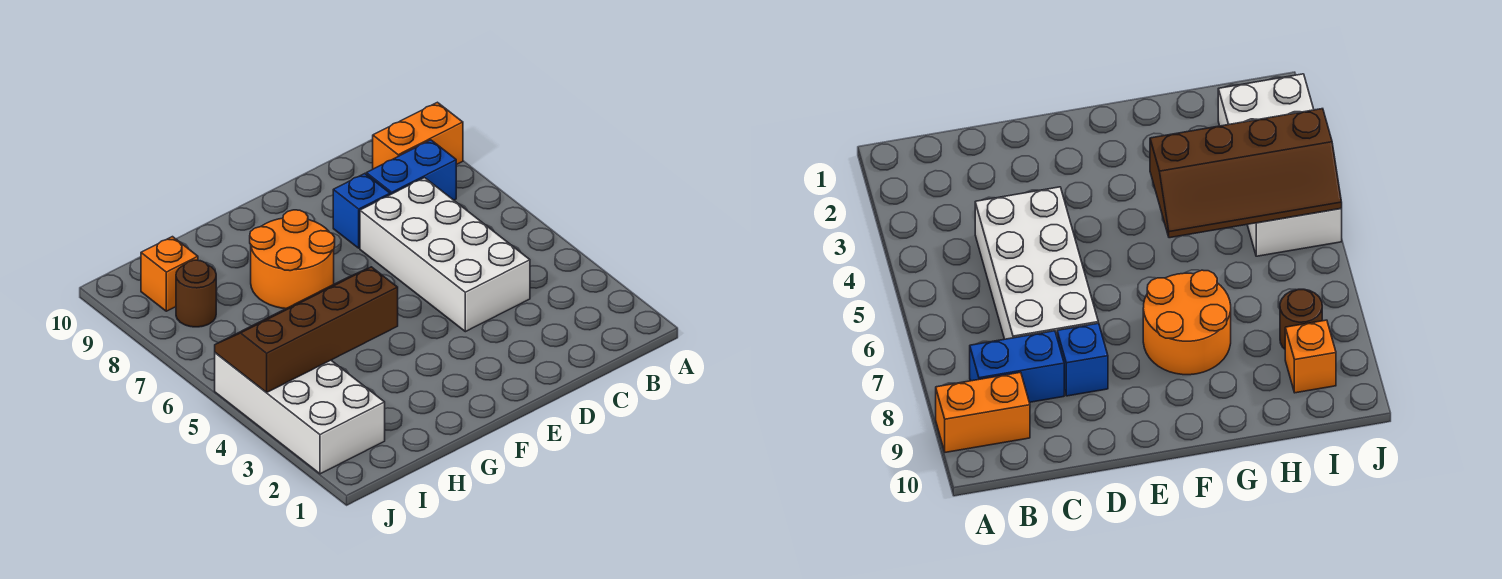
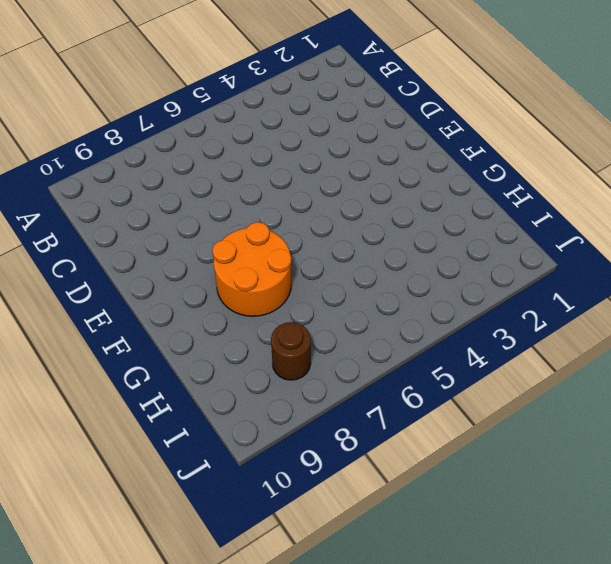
none -> orange brick A9:B9 level 1
none -> blue brick B8:C8 level 1

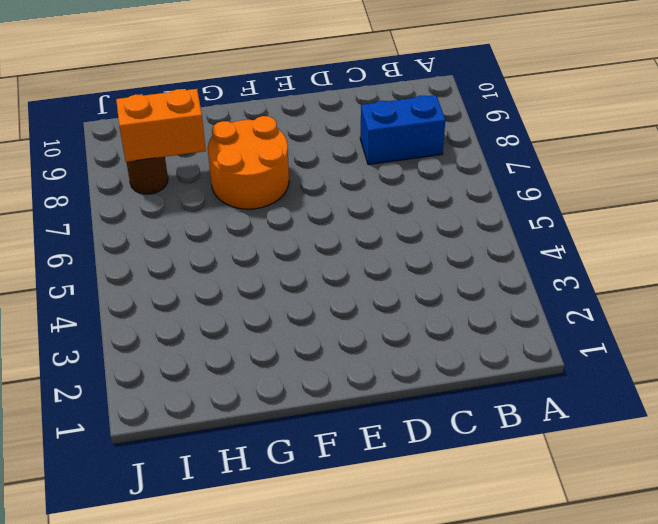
orange brick H8:I8 level 2 -> orange brick A9:B9 level 1
none -> white brick C4:D7 level 1
none -> blue brick D8 level 1

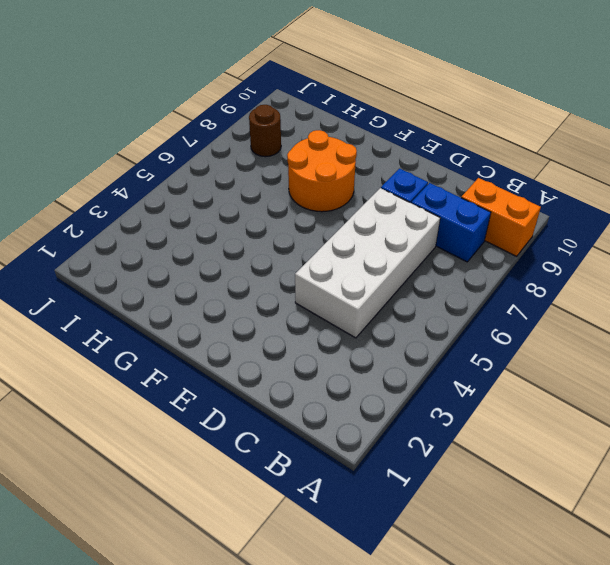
none -> white brick I2:J5 level 1
none -> orange brick I9 level 1

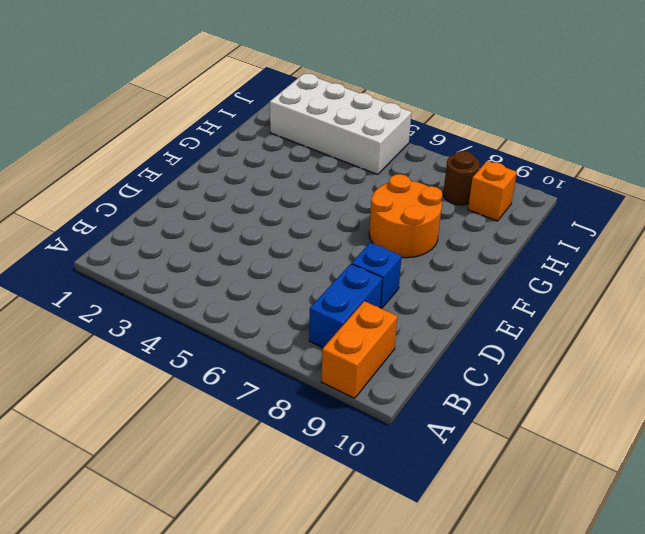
none -> white brick C4:D7 level 1
none -> brown slope G4:J5 level 2 top 4

